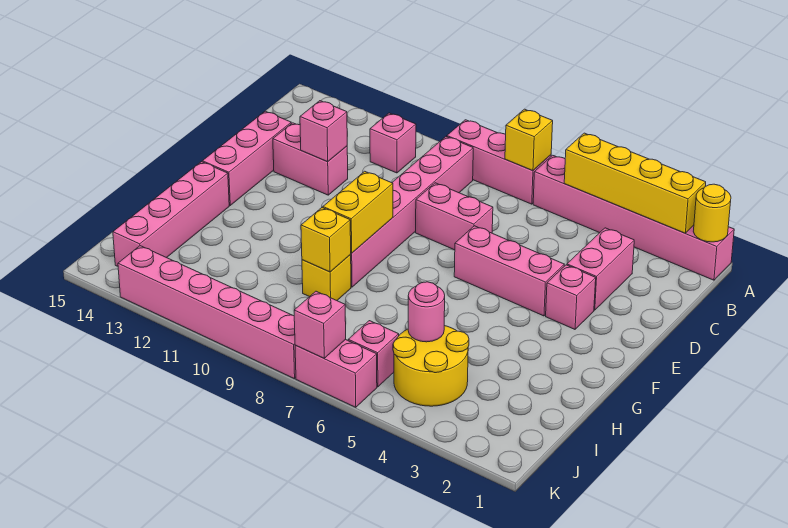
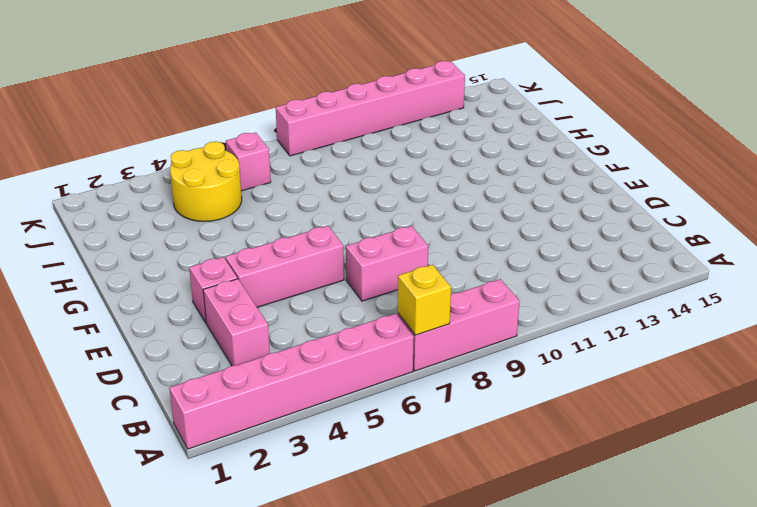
none -> pink brick B9:G9 level 1
none -> pink brick B11 level 1
none -> pink brick D12:D13 level 1

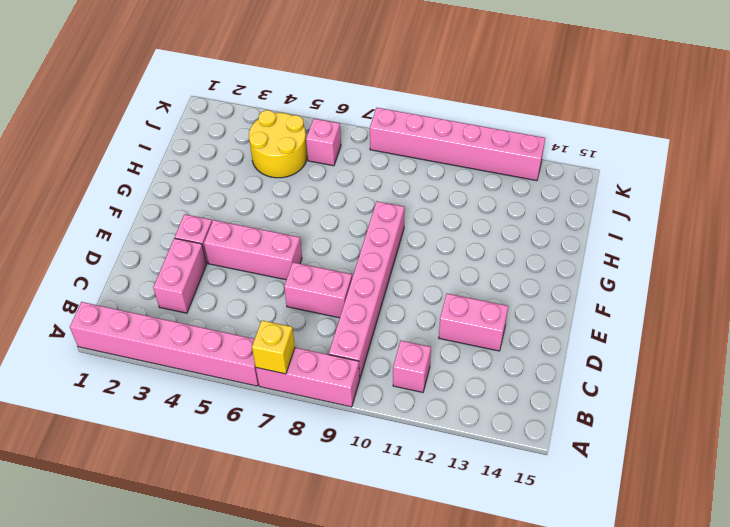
none -> pink brick D14:F14 level 1
none -> pink brick G14:J14 level 1
none -> yellow brick H9 level 1

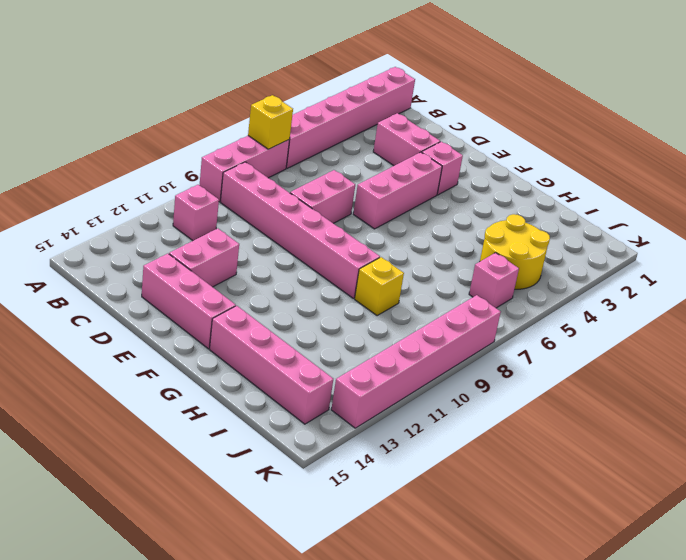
none -> pink brick K6:K7 level 1
none -> yellow round brick A1 level 2
none -> yellow brick A2:A5 level 2

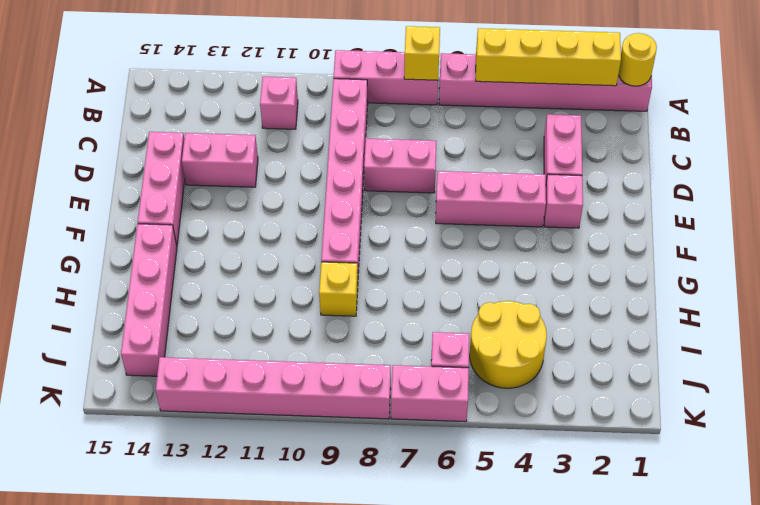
none -> pink brick D12 level 2
none -> yellow brick F9:G9 level 2
none -> yellow brick H9 level 2

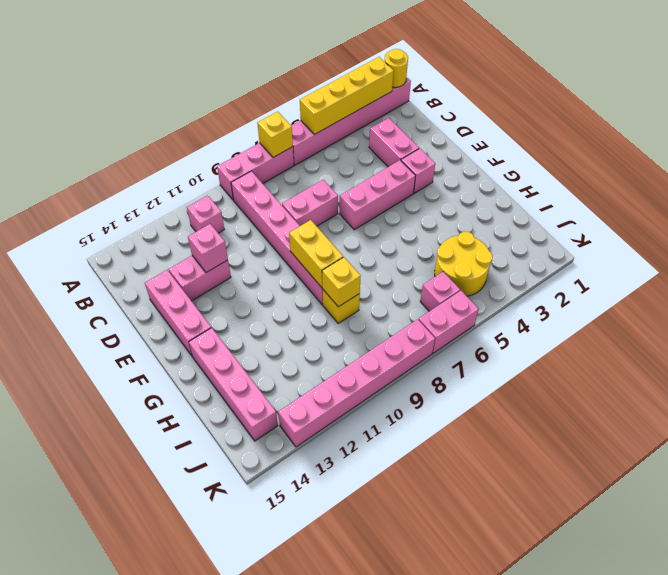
none -> pink round brick I5 level 2
none -> pink brick K7 level 2

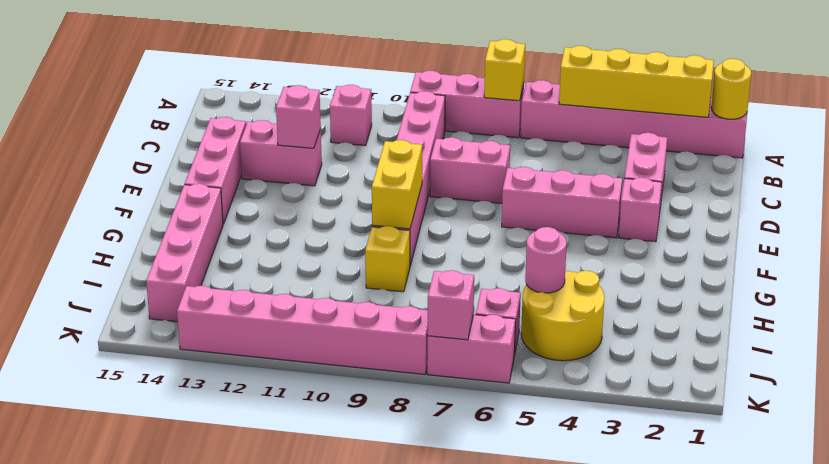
none -> yellow brick H9 level 2

